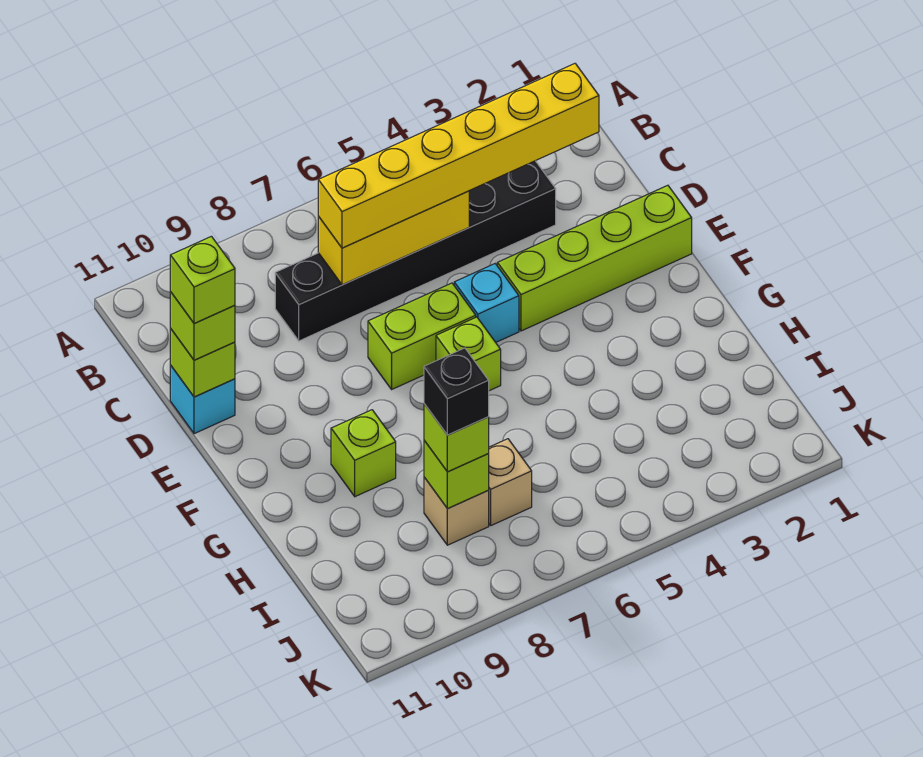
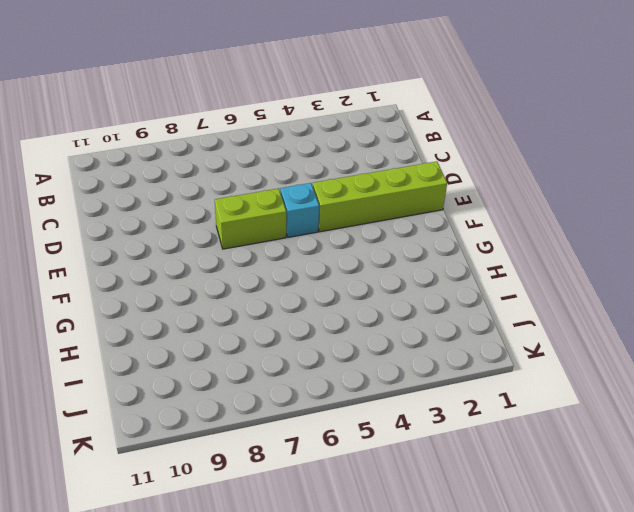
none -> black brick C3:C8 level 1
none -> cyan brick D11 level 1
none -> lime brick F6 level 1

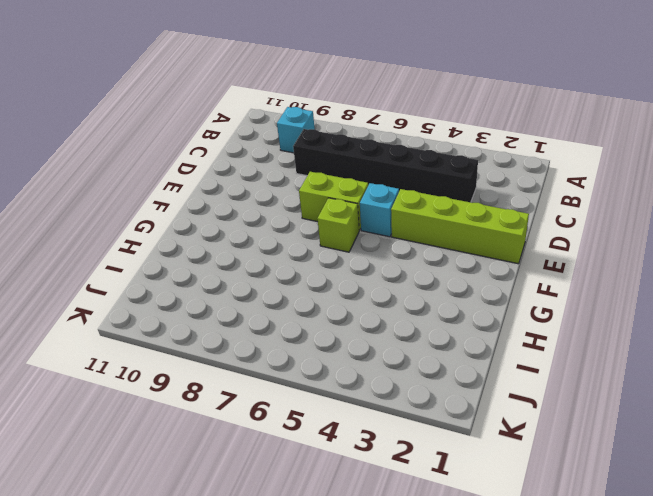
cyan brick B9 level 1 -> cyan brick D11 level 1
none -> lime brick G9 level 1
none -> tan brick I7 level 1
none -> tan brick I8 level 1

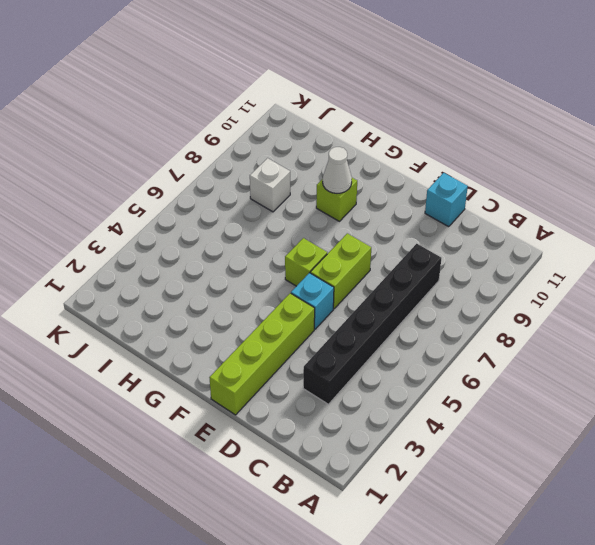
white cone G9 level 2 -> none
white brick I8 level 1 -> tan brick I8 level 1
none -> tan brick I7 level 1
none -> yellow brick C5:C7 level 2
none -> lime brick D11 level 2

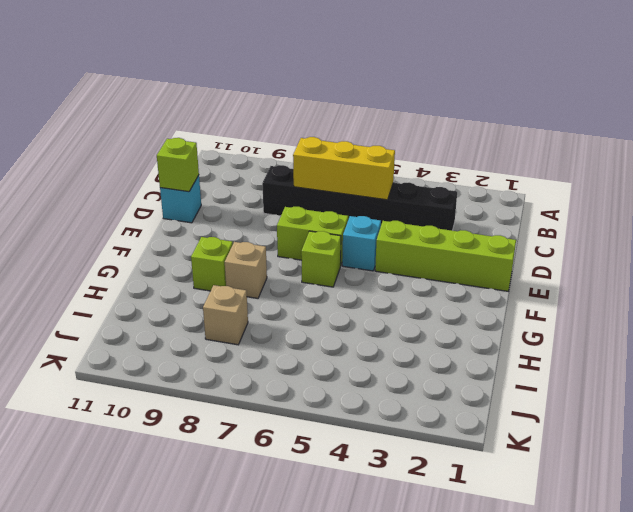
tan brick G8 level 1 -> tan brick I7 level 1
none -> lime brick I8 level 2
none -> yellow brick C2:C7 level 3
none -> lime brick D11 level 3

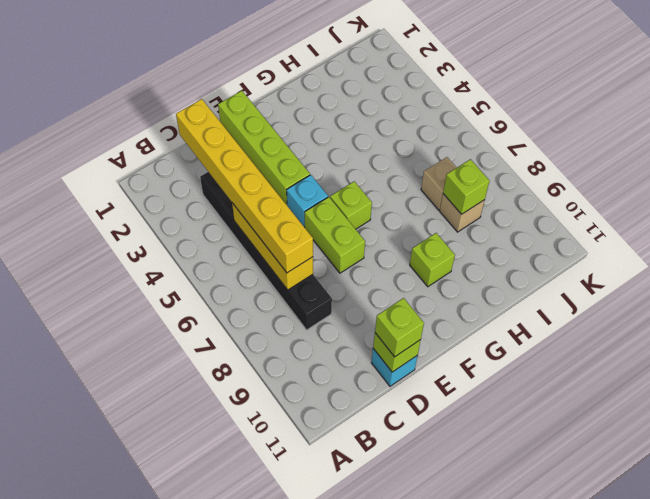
none -> lime brick I8 level 3
none -> lime brick D11 level 4
none -> black brick I8 level 4

